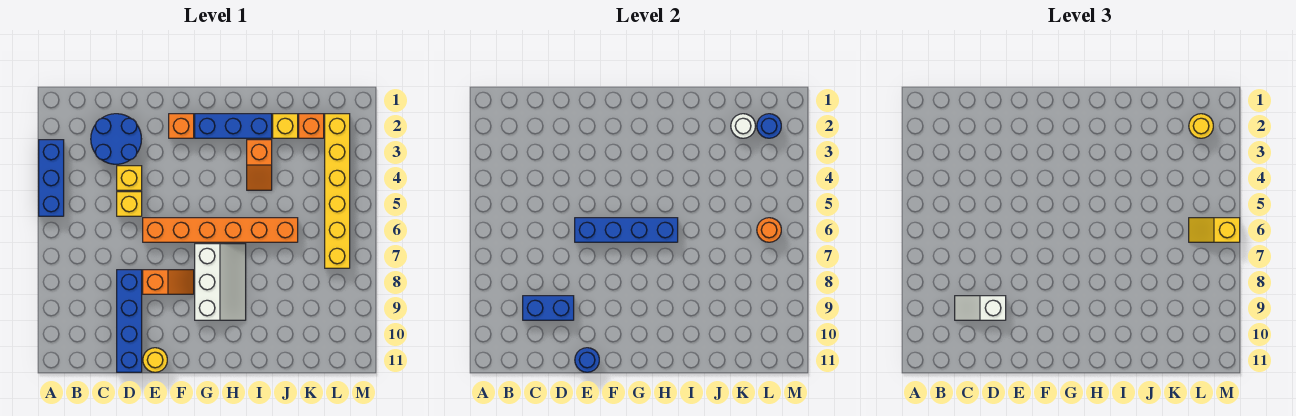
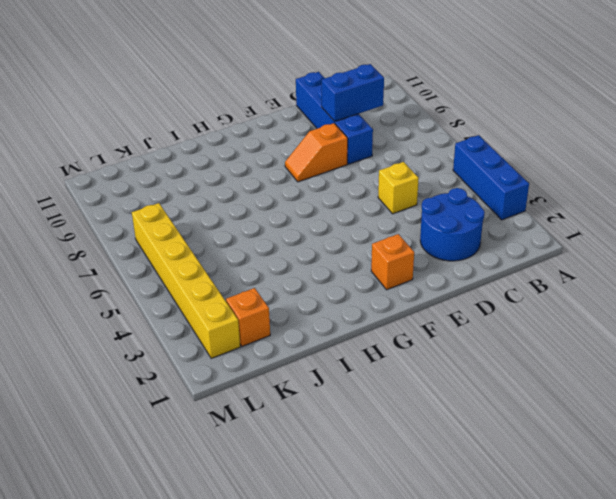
none -> yellow brick D4 level 1
none -> orange brick E6:J6 level 1
none -> yellow round brick E11 level 1

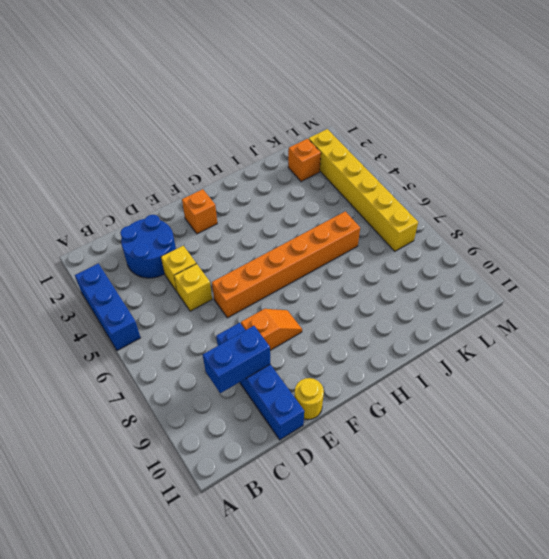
none -> blue brick G2:I2 level 1
none -> white slope G7:H9 level 1 top G
none -> orange slope I3:I4 level 1 top 3

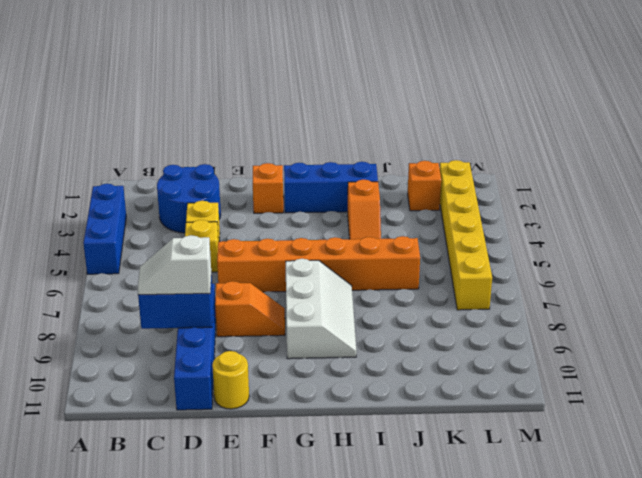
none -> yellow brick J2 level 1
none -> blue brick E6:H6 level 2
none -> blue round brick E11 level 2

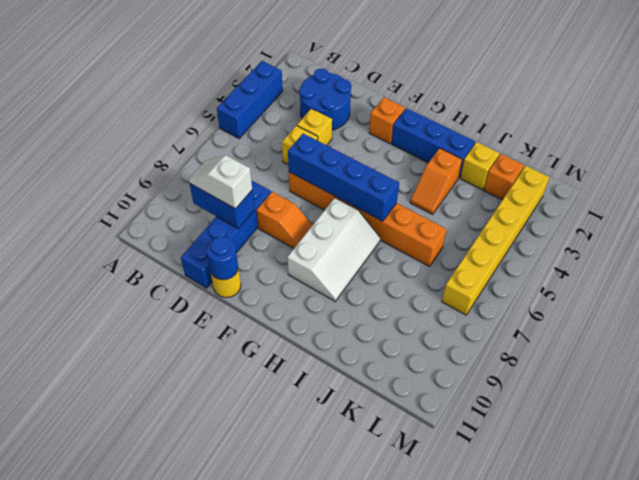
none -> white round brick K2 level 2
none -> blue round brick L2 level 2
none -> orange round brick L6 level 2

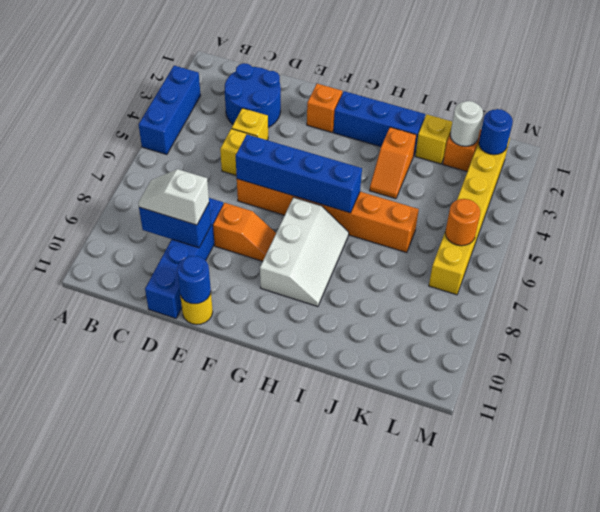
none -> yellow round brick L2 level 3
none -> yellow slope L6:M6 level 3 top M

